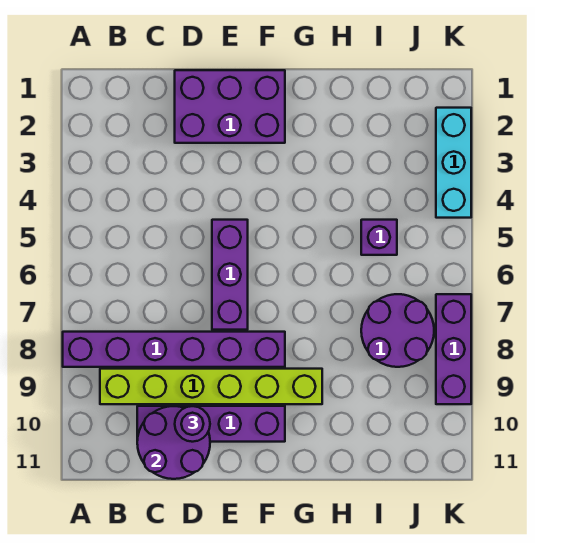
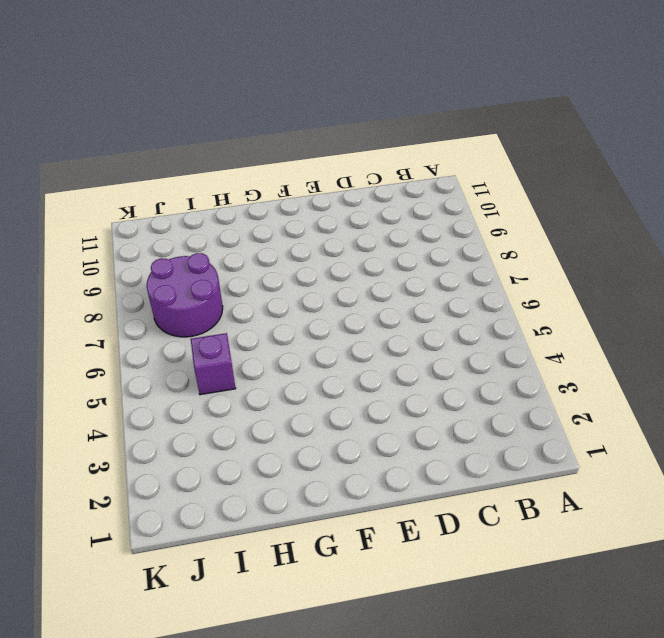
none -> purple brick A8:F8 level 1
none -> lime brick B9:G9 level 1

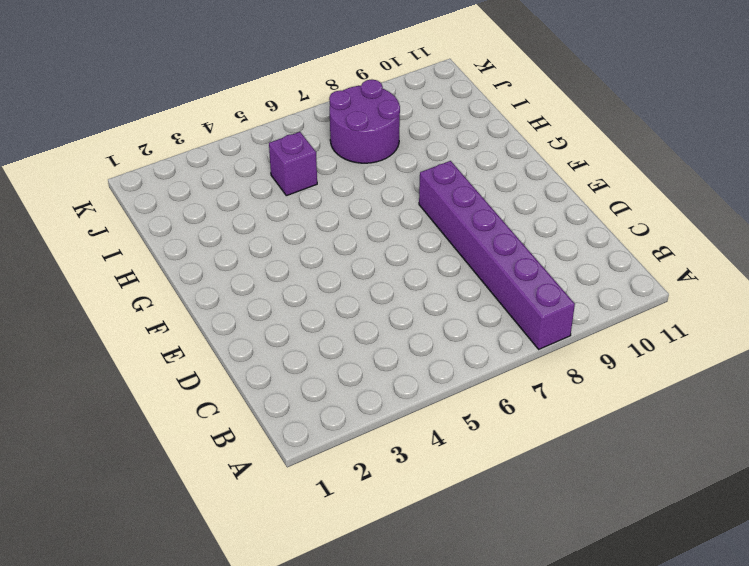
none -> lime brick B9:G9 level 1
none -> purple brick C10:F10 level 1

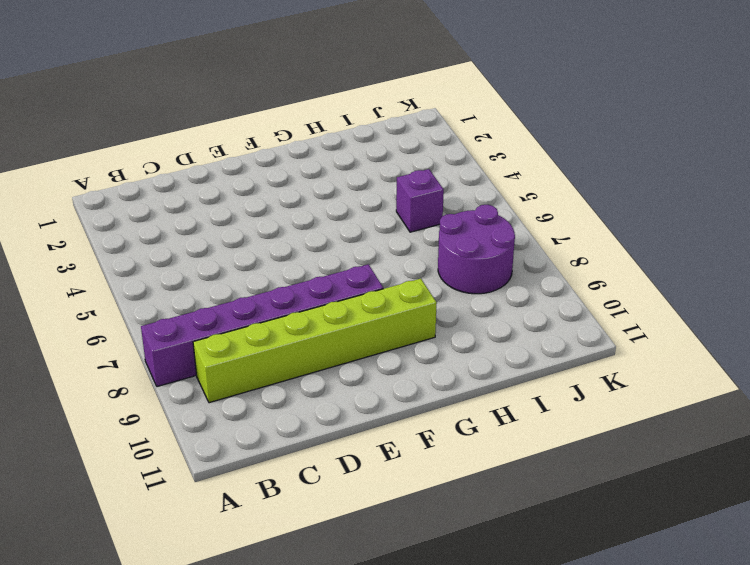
none -> purple brick C10:F10 level 1
none -> purple brick D1:F2 level 1

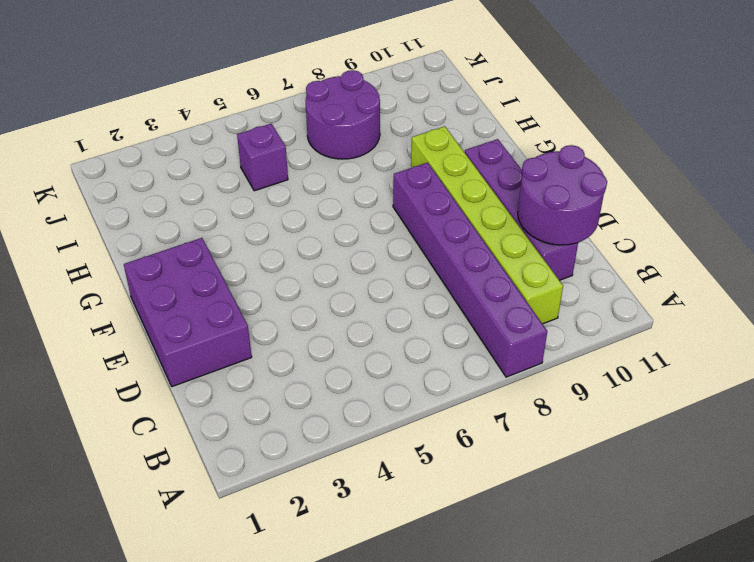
none -> purple brick E5:E7 level 1
none -> cyan brick K2:K4 level 1

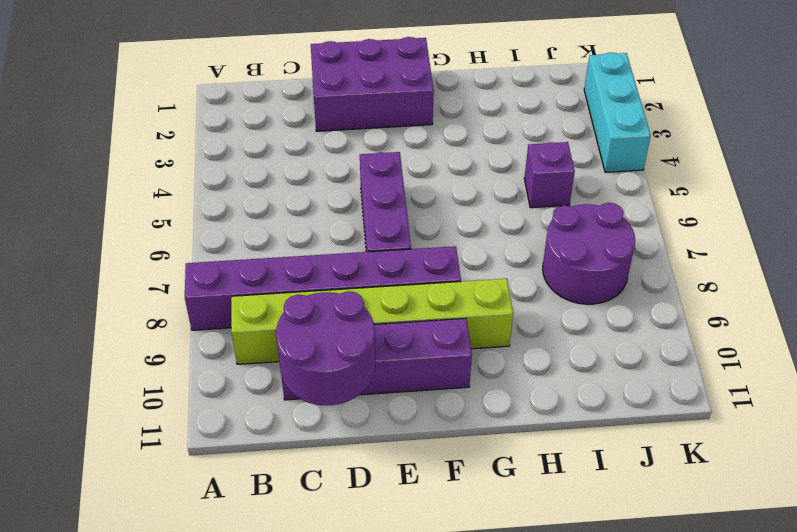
none -> purple brick K7:K9 level 1
none -> purple round brick D10 level 3

